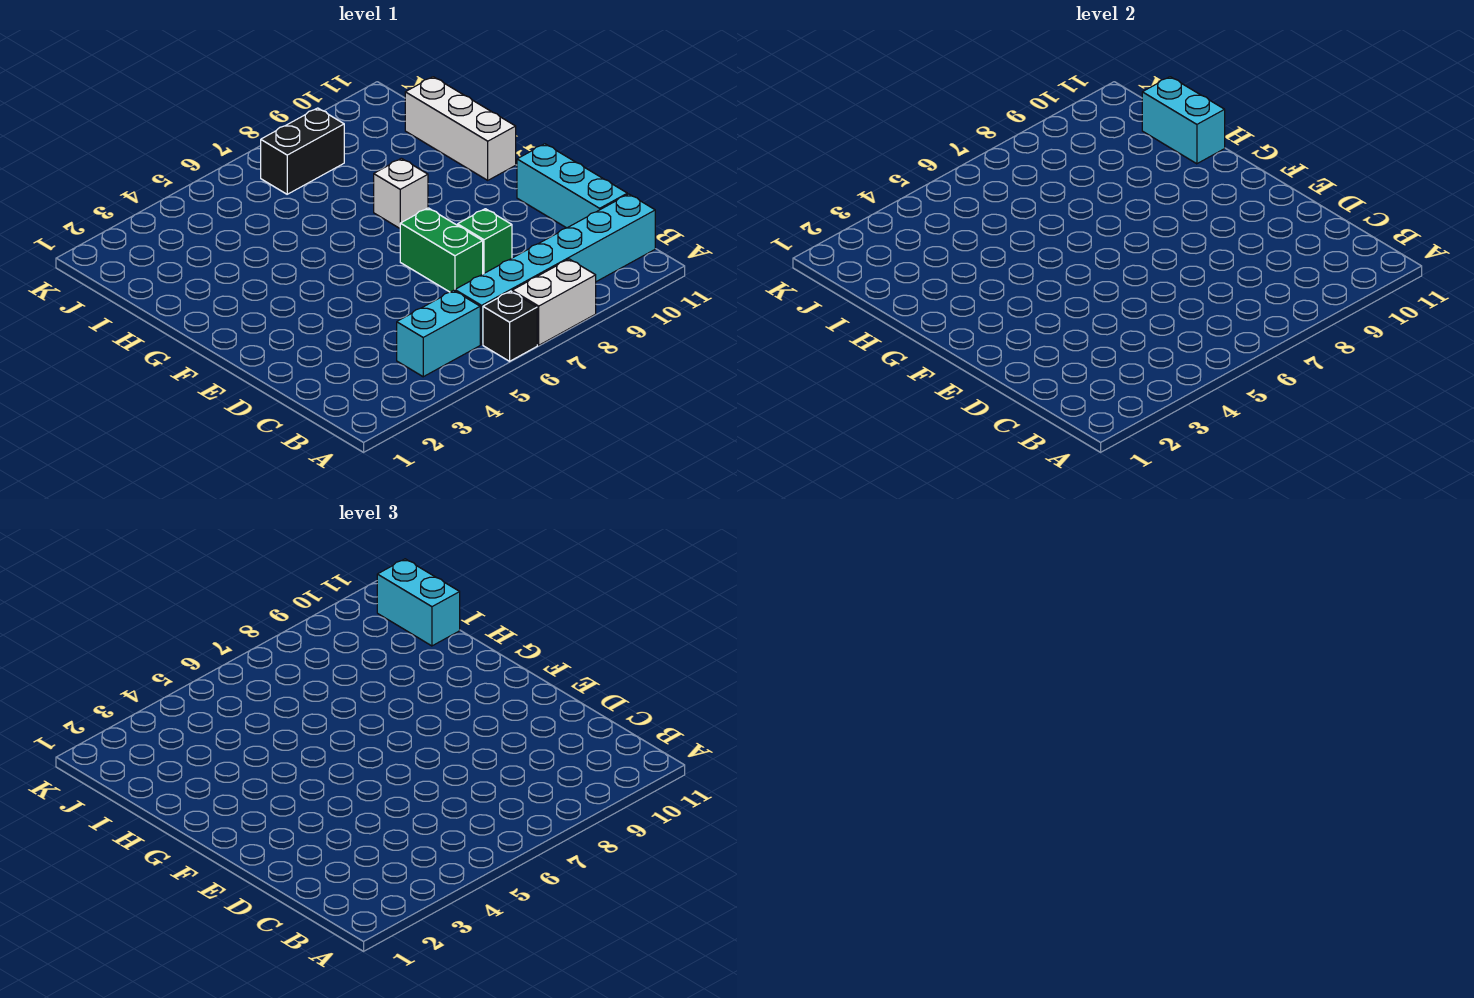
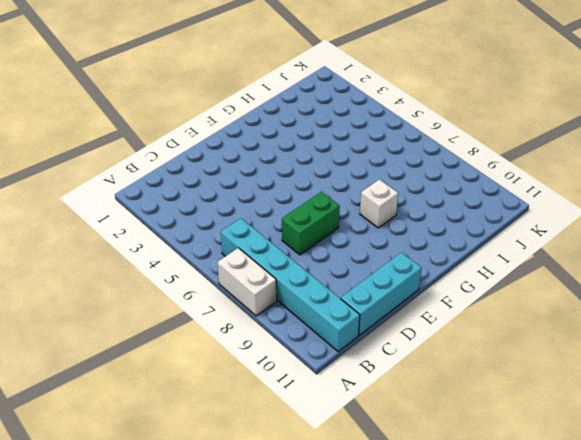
none -> black brick A6 level 1
none -> cyan brick B4:B5 level 1
none -> green brick D8 level 1

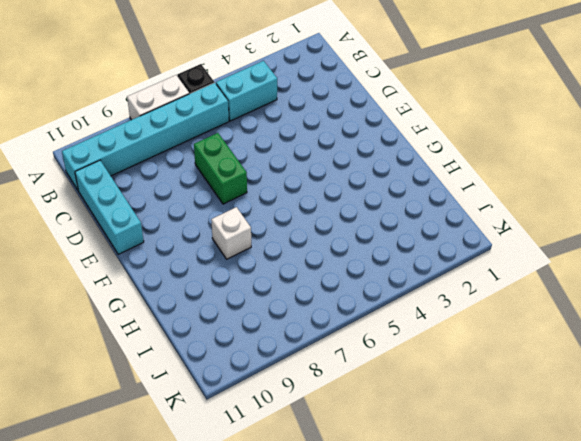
none -> green brick D8 level 1
none -> white brick G11:I11 level 1
none -> black brick J7:J8 level 1

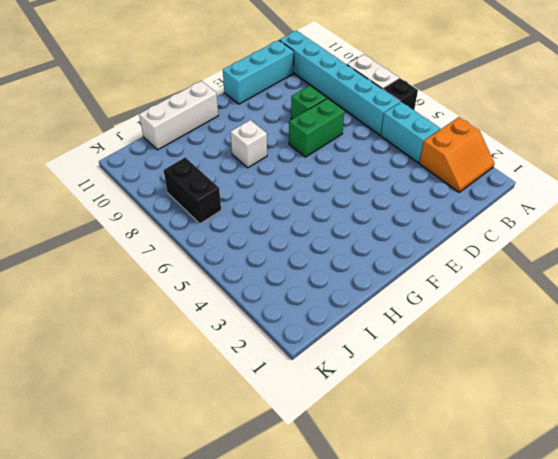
orange slope A2:B3 level 1 top 3 -> none
none -> cyan brick H11:I11 level 2
none -> cyan brick I11:J11 level 3

